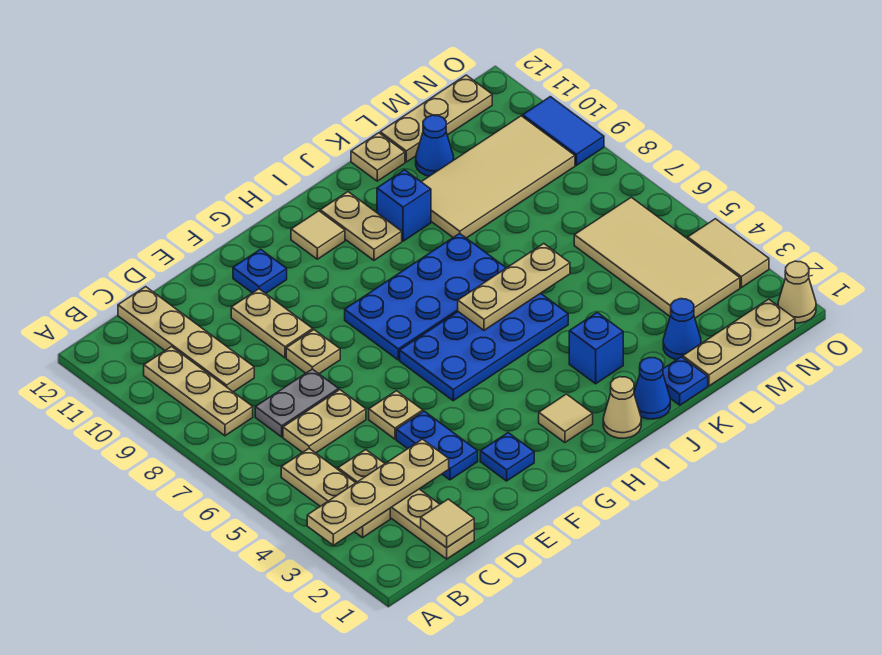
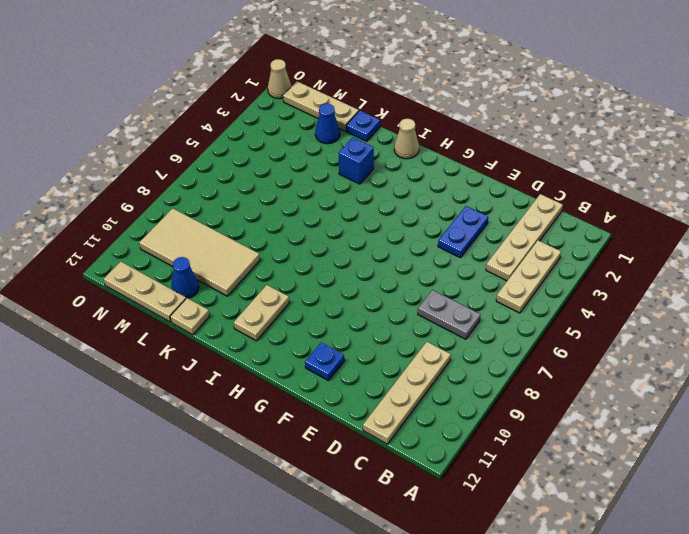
none -> tan plate B8:B10 level 1
none -> tan plate C6:D6 level 1
none -> tan plate E5 level 1
none -> tan plate E8 level 1

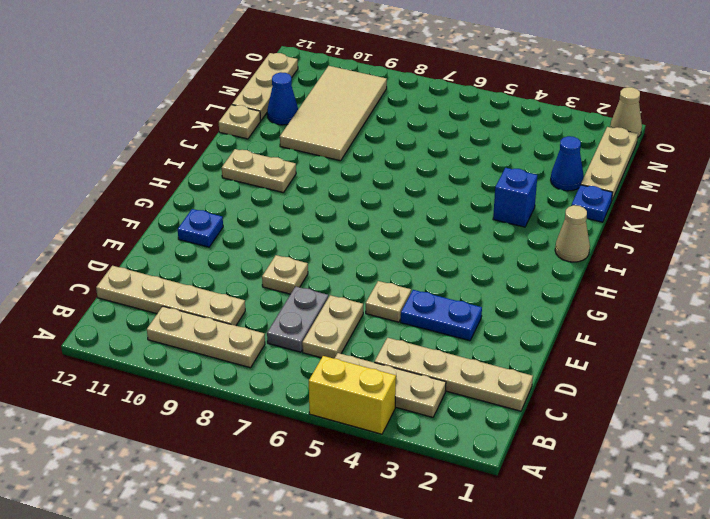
yellow brick A4:A5 level 1 -> none
none -> tan plate E9:E10 level 1
none -> blue plate F2 level 1
none -> blue plate G5:J6 level 1
none -> blue plate G7:J8 level 1

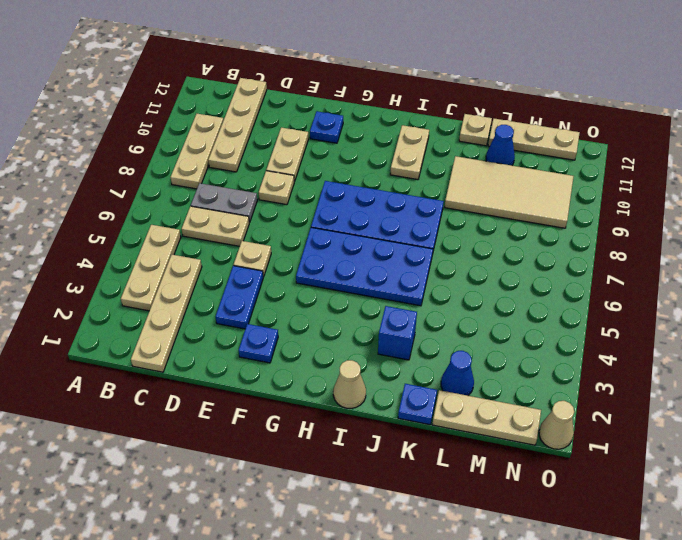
none -> tan tile H2 level 1
none -> tan tile H11 level 1
none -> blue cone J1 level 1
none -> blue brick J10 level 1

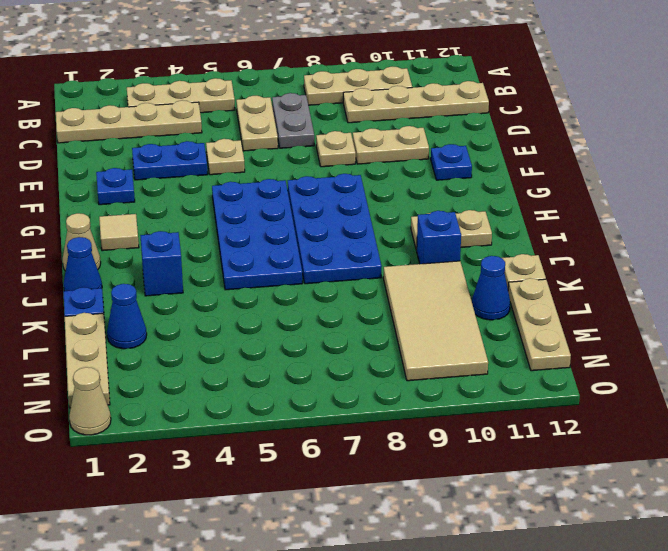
none -> tan tile H11 level 1
none -> tan tile M3:N6 level 1
none -> tan tile O3:O4 level 1
none -> blue tile O9:O10 level 1

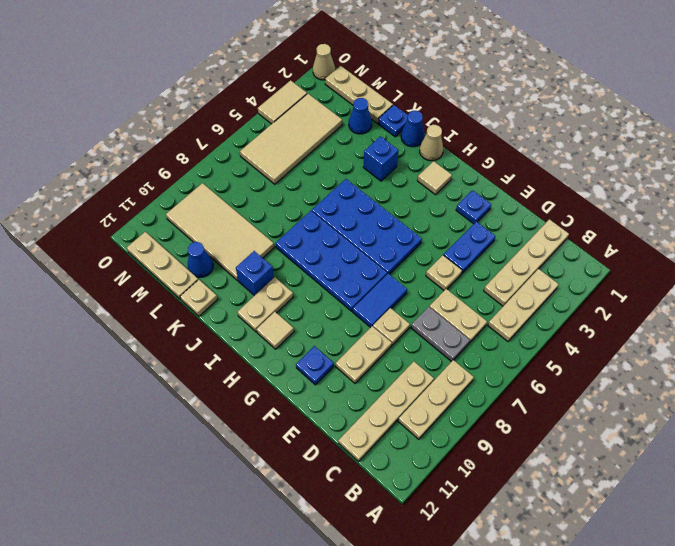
blue tile F7:F8 level 1 -> blue tile O9:O10 level 1
none -> tan plate A3:D3 level 2
none -> tan tile C1 level 2
none -> tan plate I6:K6 level 2

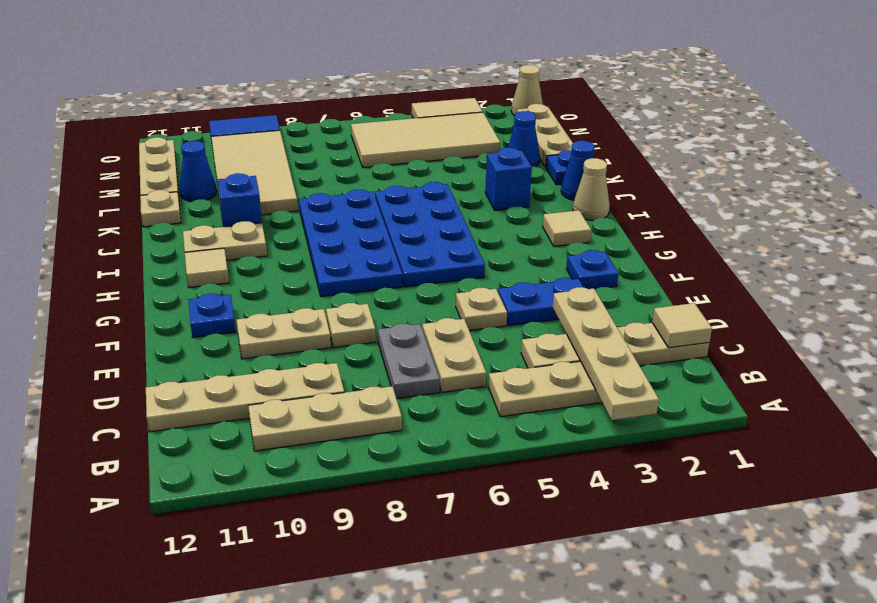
none -> tan plate I6:K6 level 2

